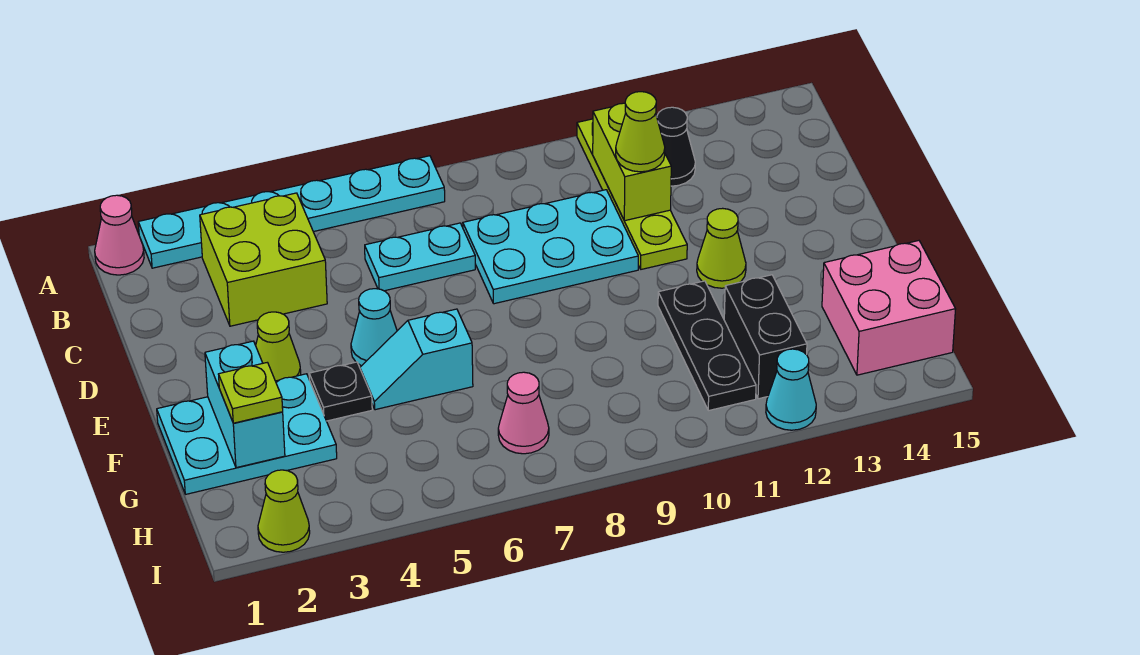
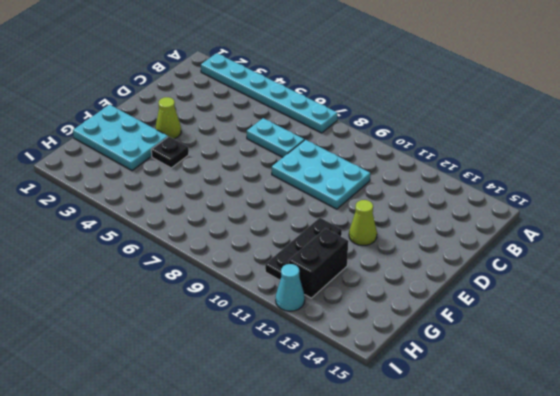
none -> pink cone A1 level 1
none -> lime plate A11:D11 level 1
none -> lime brick B3:C4 level 1

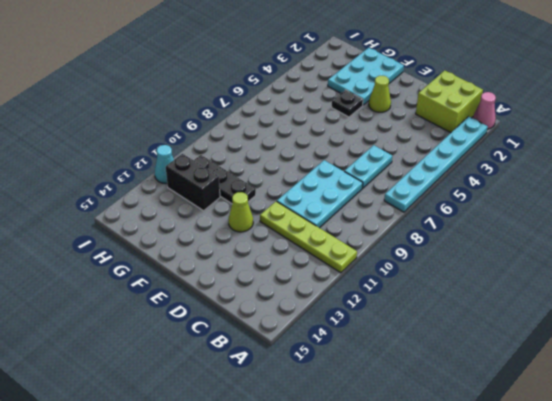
lime brick B1:C2 level 1 -> lime brick B3:C4 level 1
none -> black cone B12 level 1
none -> cyan cone E5 level 1
none -> cyan slope F5:F6 level 1 top 6

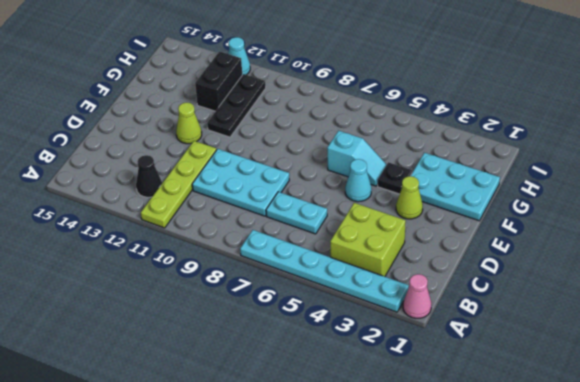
none -> pink brick G14:H15 level 1
none -> pink cone H7 level 1
none -> lime cone I2 level 1

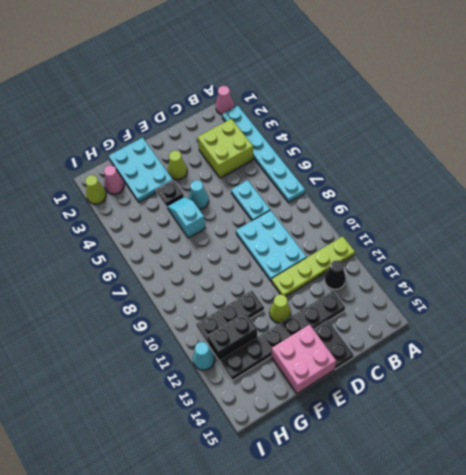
black plate C13:H13 level 1 -> none
black plate D14:D15 level 1 -> none
pink brick E14:F15 level 1 -> pink brick G14:H15 level 1
pink cone H2 level 1 -> pink cone H7 level 1
none -> lime brick B11:C11 level 2
none -> cyan brick F2:G2 level 2
none -> lime cone C11 level 3

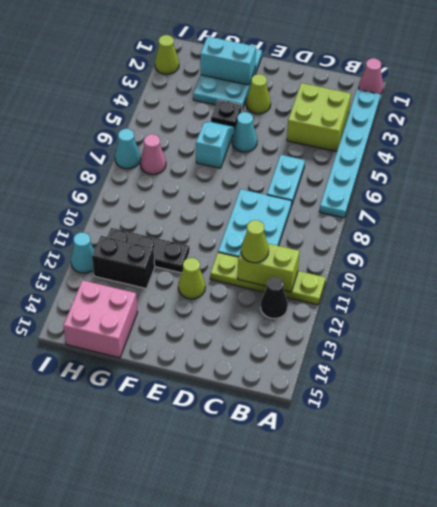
cyan cone I7 level 1 -> none
none -> lime plate G2 level 3

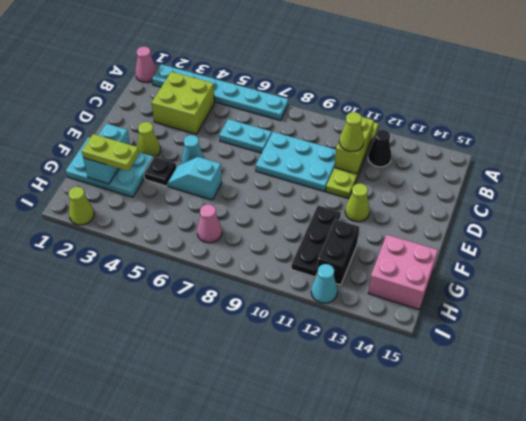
lime plate G2:G3 level 3 -> lime plate G2 level 3

